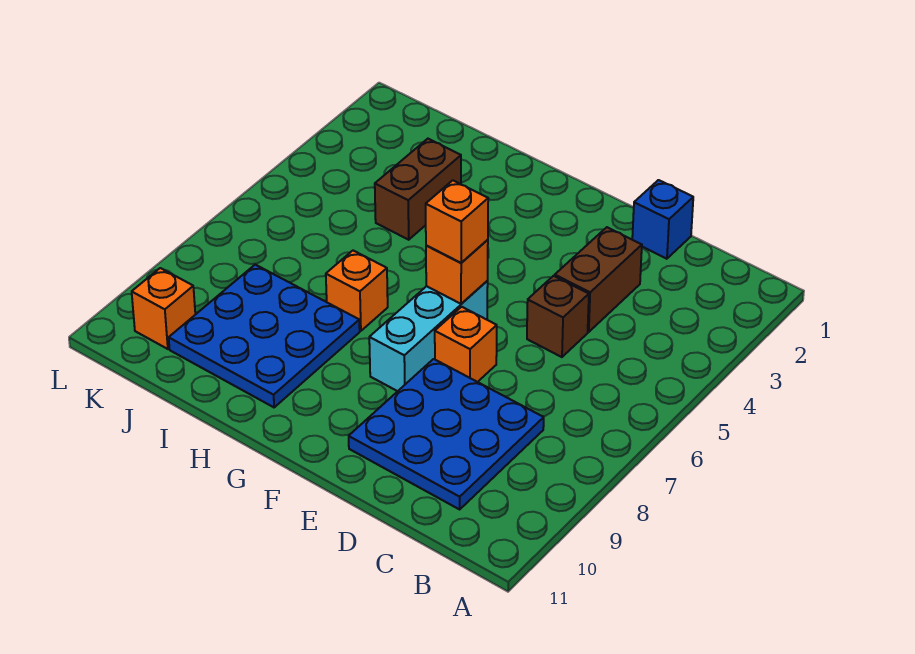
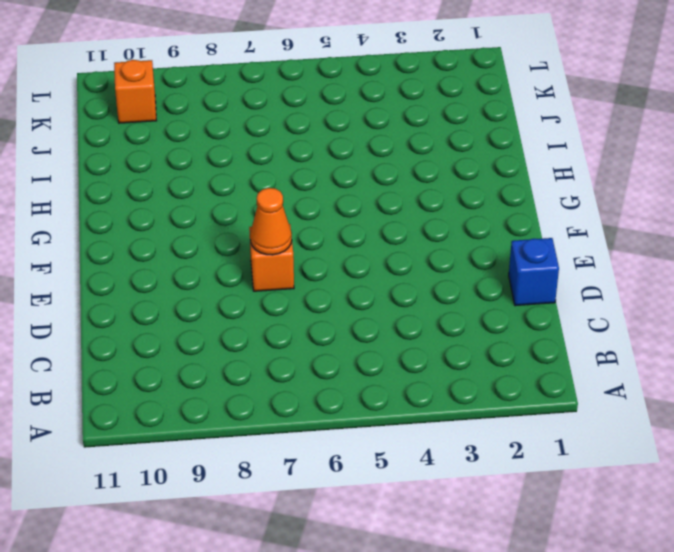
orange cone E7 level 2 -> none
none -> blue plate C8:E10 level 1
none -> brown brick D3:D4 level 1
none -> brown brick D5 level 1

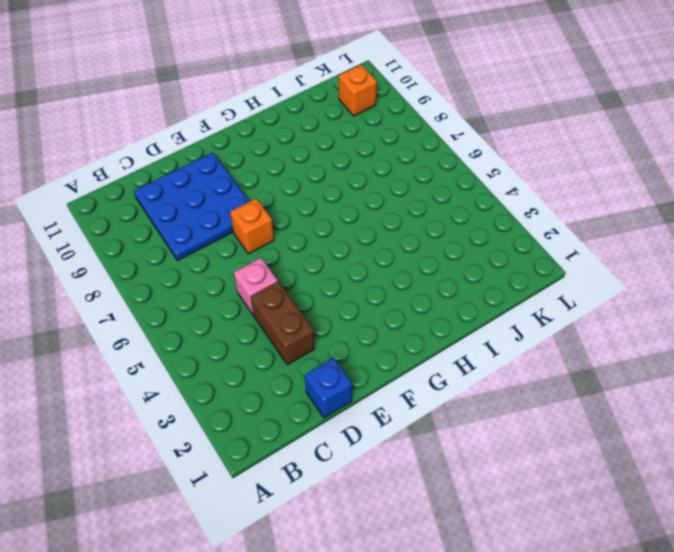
pink brick D5 level 1 -> brown brick D5 level 1
none -> cyan brick F6:F8 level 1
none -> orange brick H7 level 1
none -> blue plate H8:J10 level 1

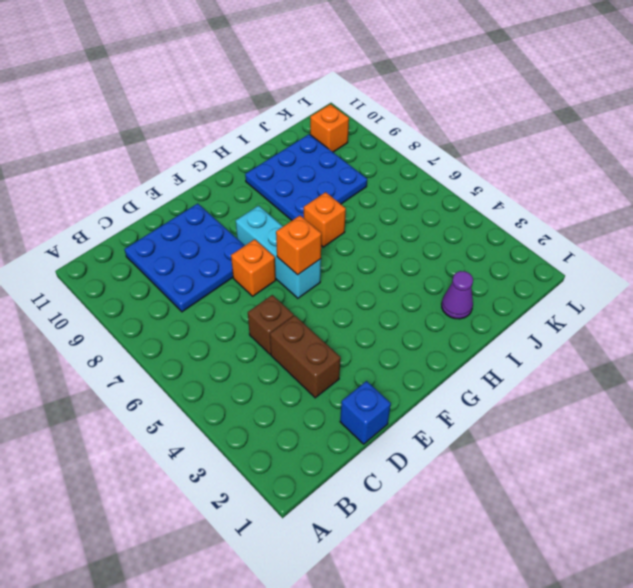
purple cone I2 level 1 -> none
none -> brown brick I3:I4 level 1
none -> orange brick F6 level 3

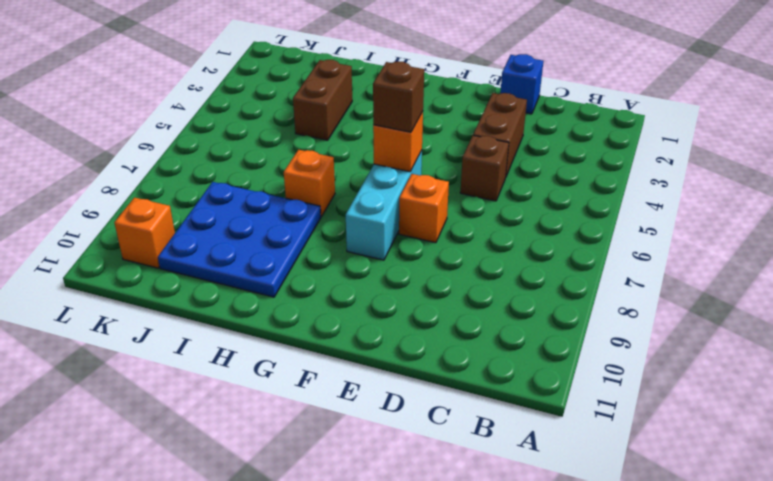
brown brick F6 level 3 -> orange brick F6 level 3
none -> blue plate C8:E10 level 1

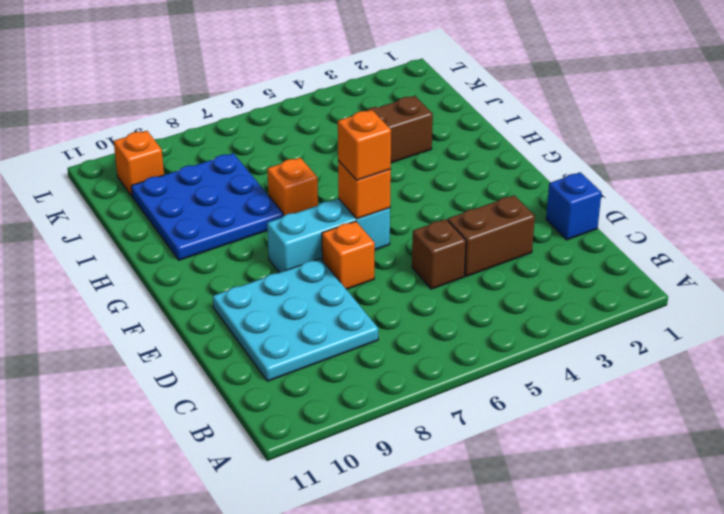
cyan plate C8:E10 level 1 -> blue plate C8:E10 level 1

